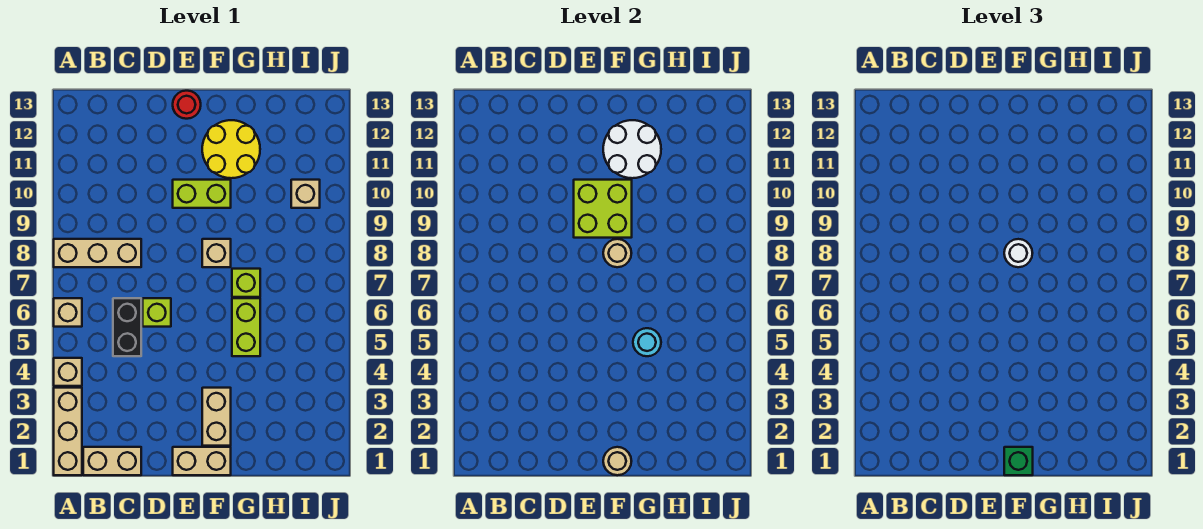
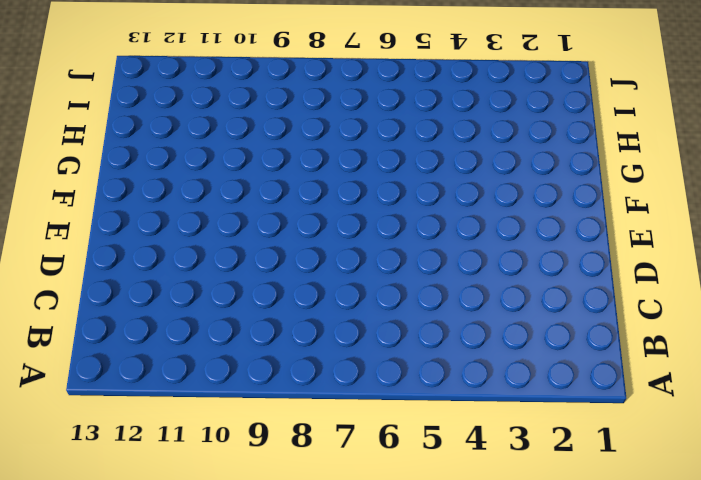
none -> tan brick A1:A3 level 1
none -> tan brick A4 level 1
none -> tan brick A6 level 1

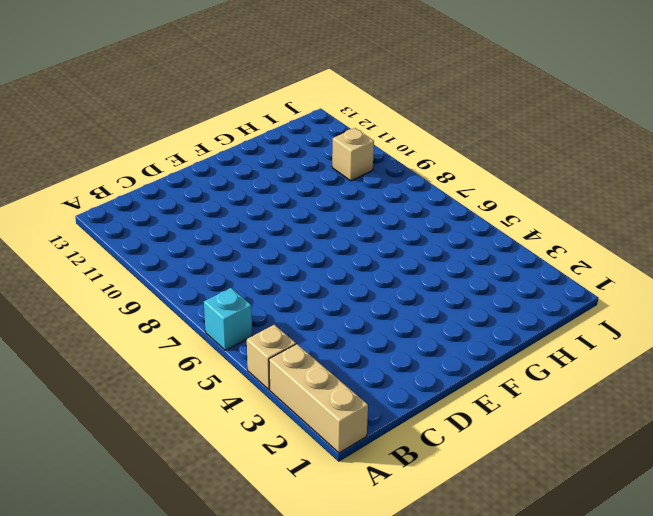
cyan brick A6 level 1 -> tan brick A6 level 1
none -> tan brick A8:C8 level 1
none -> tan brick B1:C1 level 1
none -> black brick C5:C6 level 1

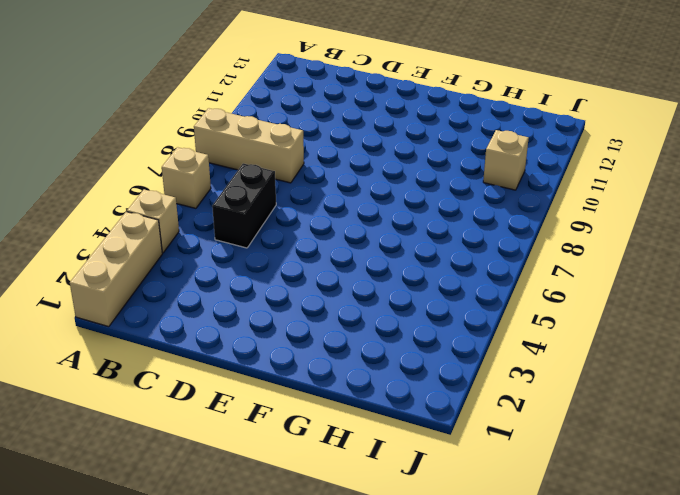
none -> tan brick B1:C1 level 1
none -> lime brick D6 level 1
none -> tan brick E1:F1 level 1

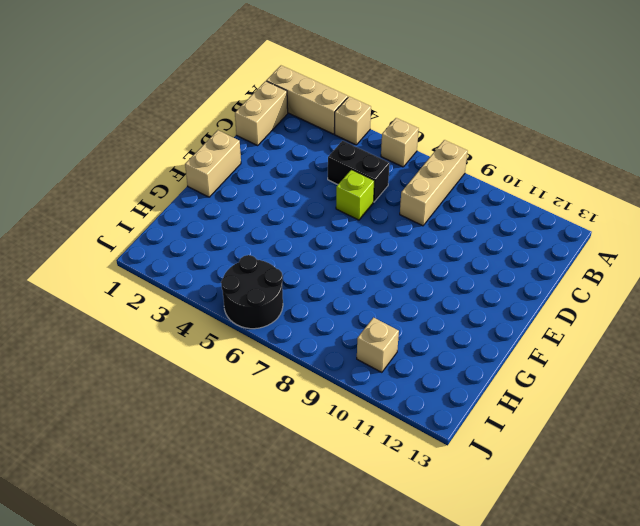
black round brick I5:J6 level 1 -> none
none -> lime brick E10:F10 level 1
none -> red round brick E13 level 1
none -> tan brick F2:F3 level 1

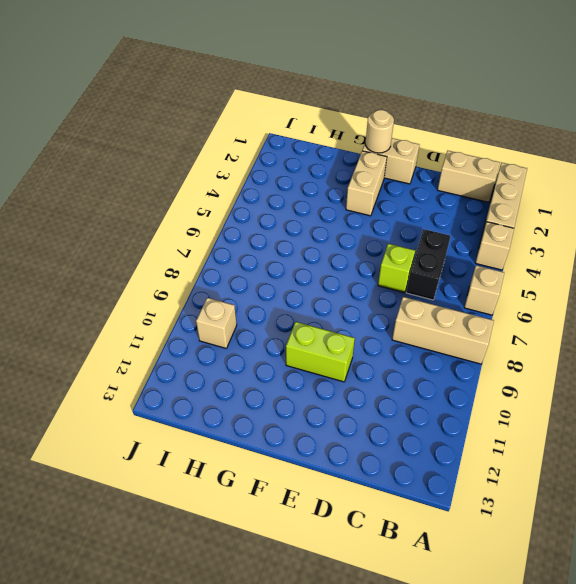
none -> red round brick E13 level 1
none -> tan brick F8 level 1
none -> yellow round brick F11:G12 level 1

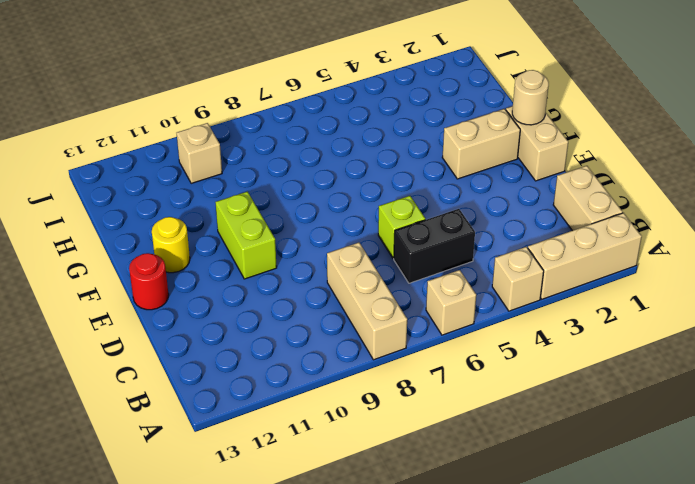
yellow round brick F12 level 1 -> yellow round brick F11:G12 level 1
none -> tan brick F8 level 1
none -> lime brick G5:G6 level 1
none -> lime brick G7 level 1

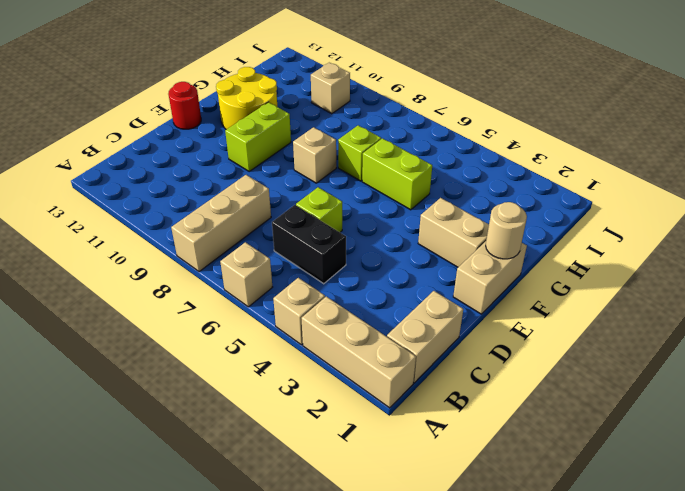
none -> lime brick E9:F10 level 2
none -> tan round brick F8 level 2
none -> white round brick F11:G12 level 2

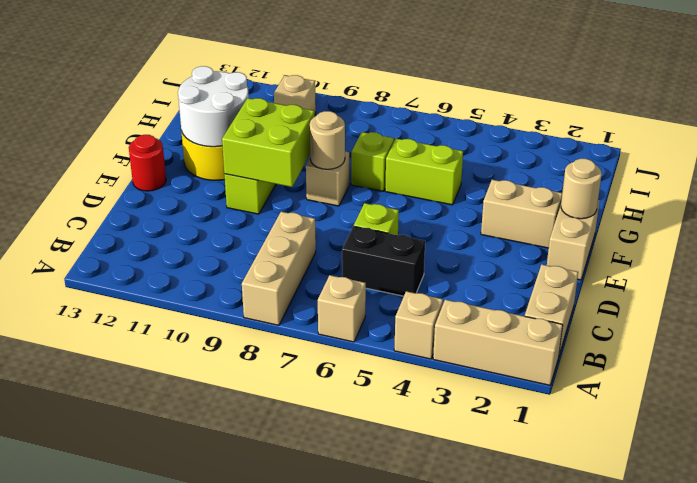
none -> cyan round brick G5 level 2
none -> green brick F1 level 3
none -> white round brick F8 level 3

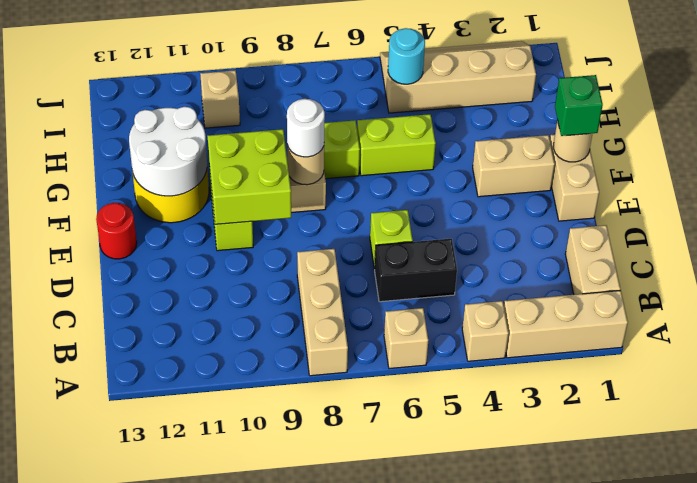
tan slope I2:J5 level 1 top I -> none
cyan round brick I5 level 2 -> cyan round brick G5 level 2

